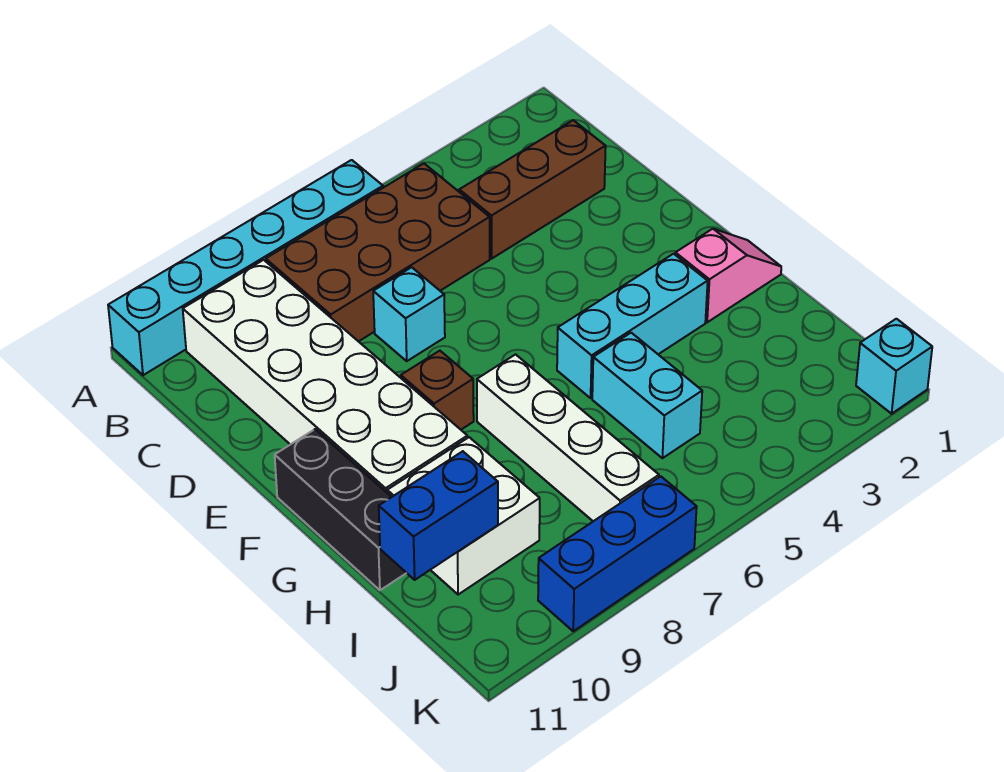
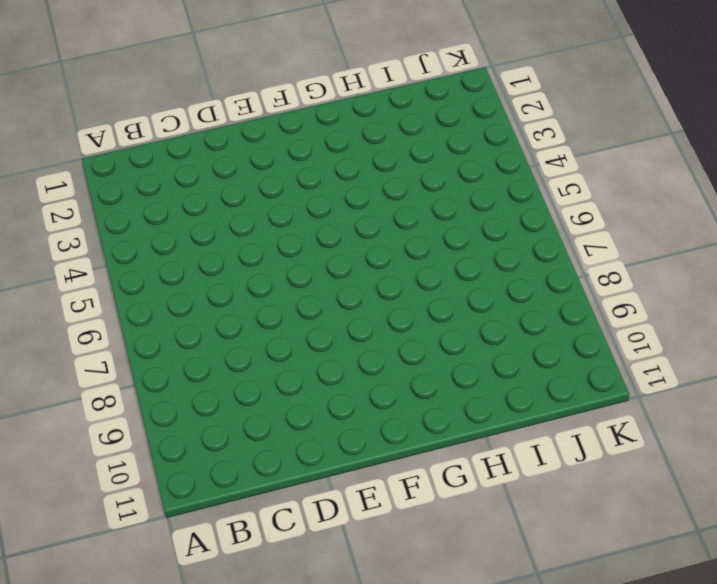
none -> cyan brick A6:A11 level 1
none -> brown brick B5:C8 level 1
none -> white brick B9:G10 level 1

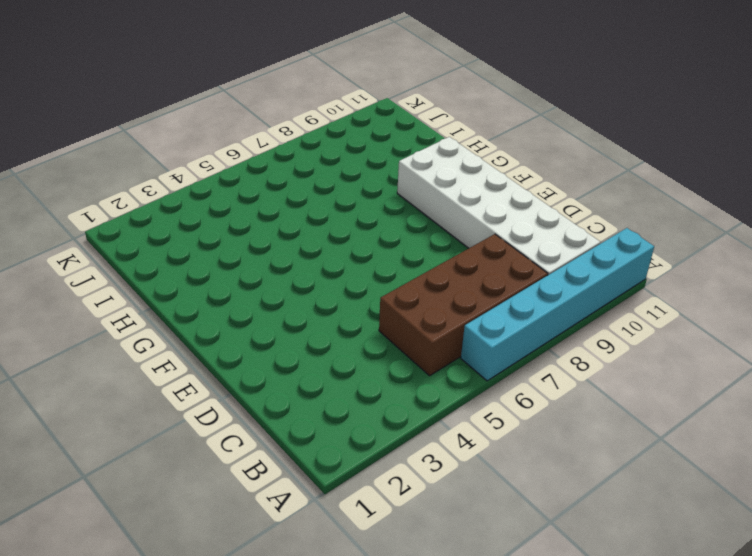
none -> brown brick C2:C4 level 1
none -> cyan brick D7 level 1
none -> brown brick F8 level 1

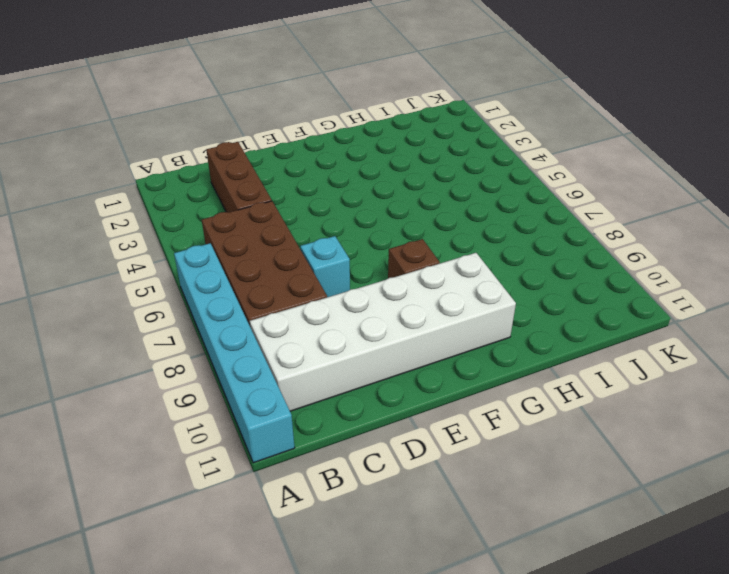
none -> black brick F11:H11 level 1
none -> pink slope G1:G2 level 1 top 2
none -> cyan brick G3:G5 level 1

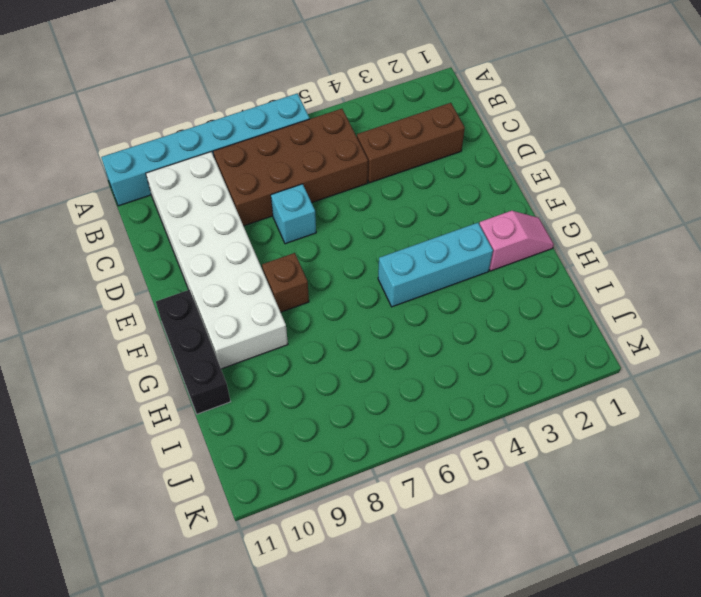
none -> white brick G7:J7 level 1
none -> cyan brick H5:I5 level 1
none -> white brick H9:I10 level 1

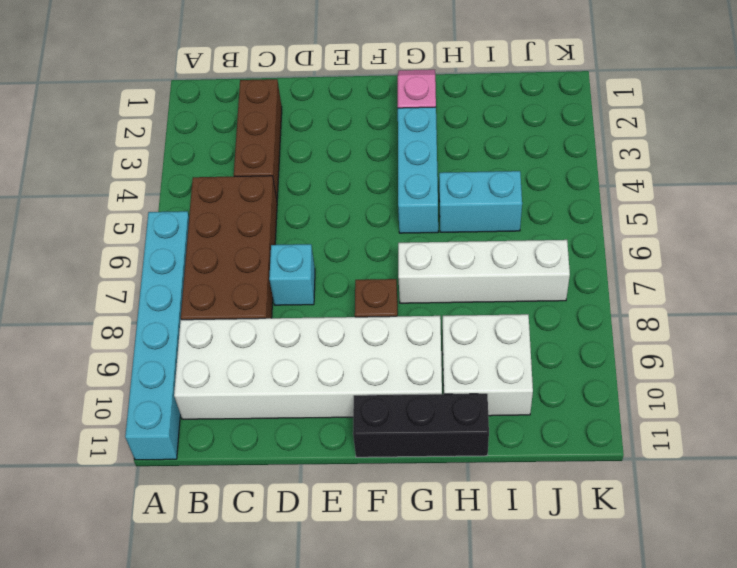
none -> cyan brick K1 level 1
none -> blue brick K7:K9 level 1
none -> blue brick I10:I11 level 2

